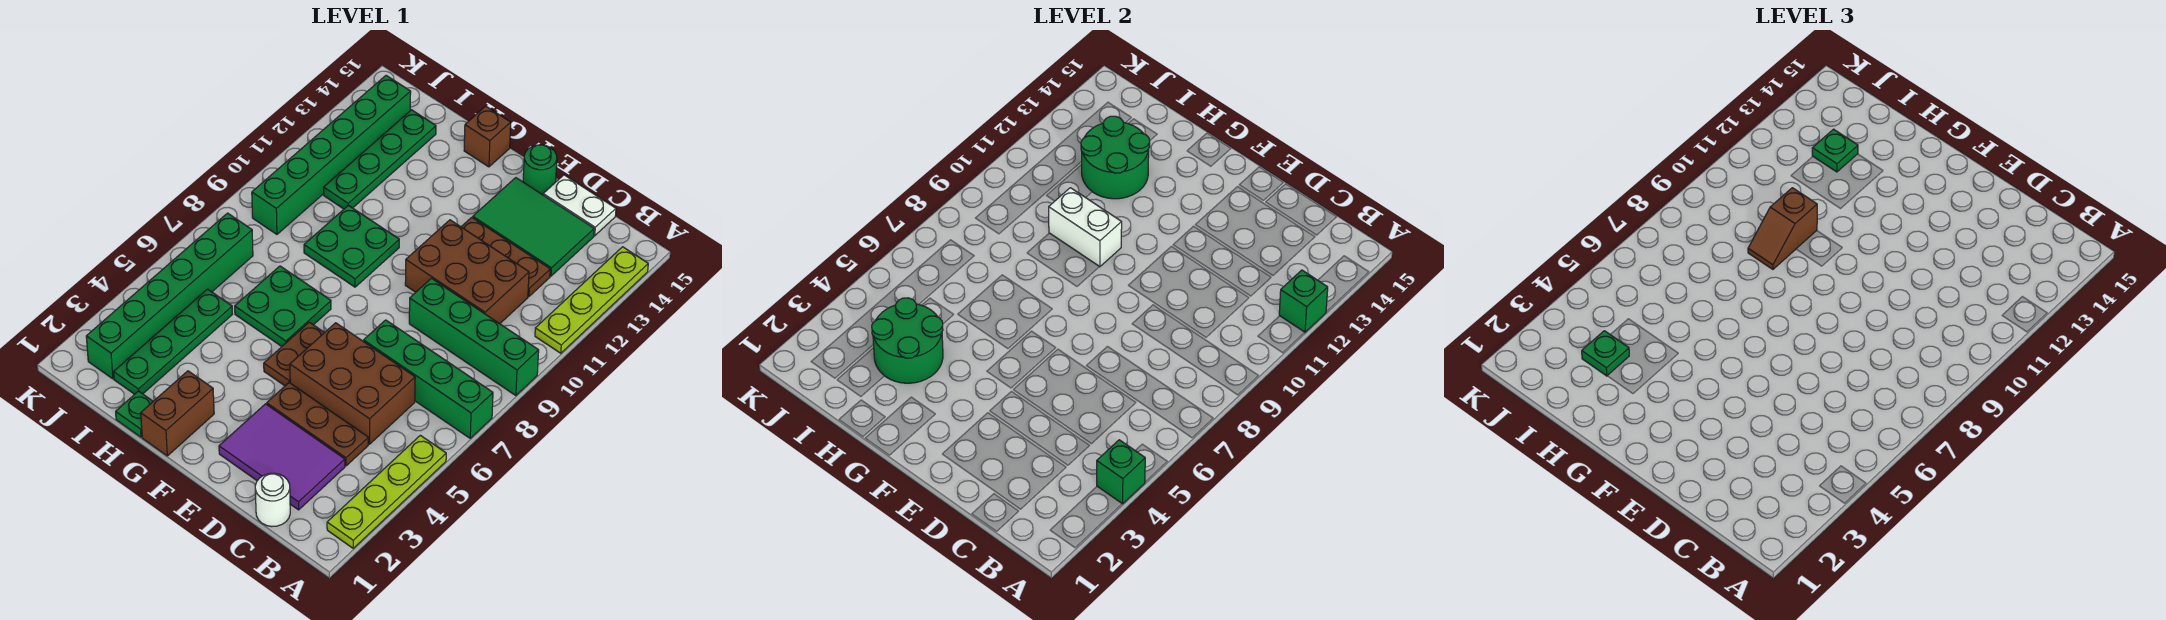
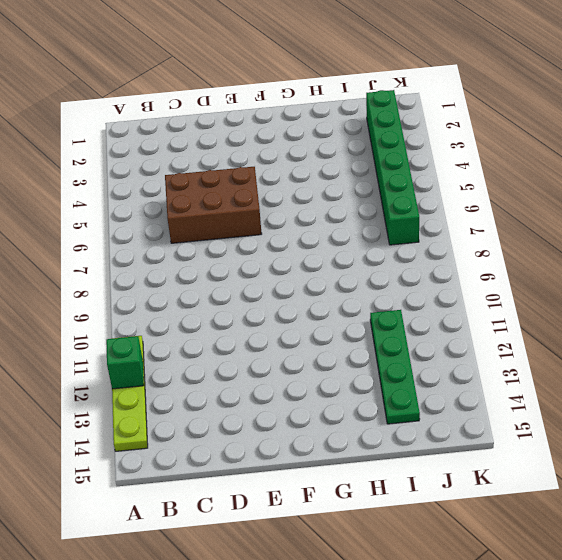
none -> lime plate A2:A5 level 1
none -> green brick A7:D7 level 1
none -> green brick A9:D9 level 1
none -> white round brick C1 level 1

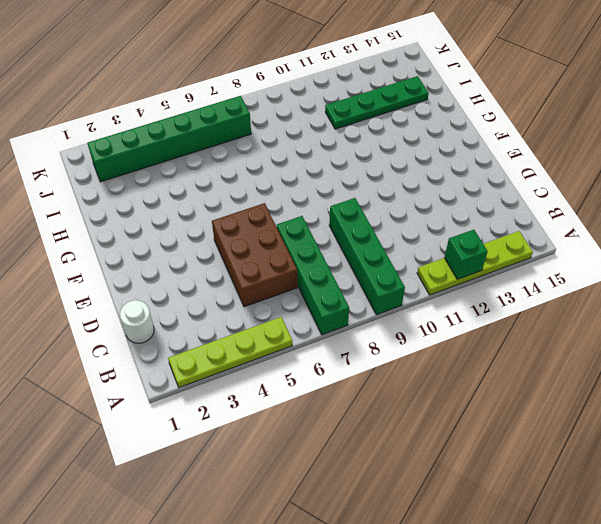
none -> purple tile C2:E3 level 1
none -> brown plate C4:E4 level 1
none -> brown brick C10:E11 level 1
none -> brown plate C12:E12 level 1

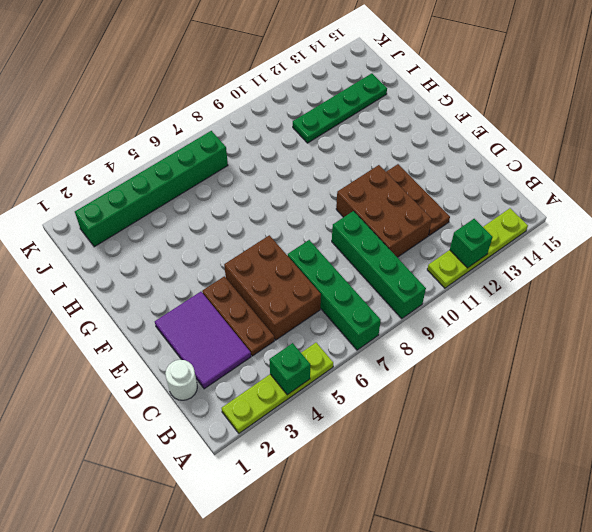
none -> green tile C13:E14 level 1
none -> white plate C15:D15 level 1
none -> green round brick E15 level 1
none -> brown plate F5:F6 level 1

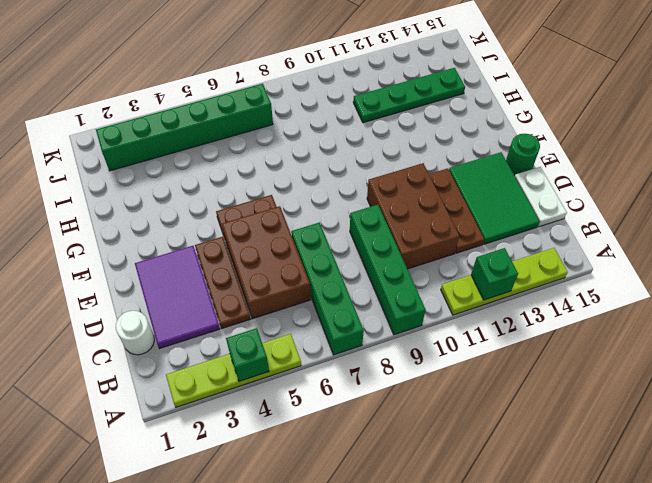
none -> brown brick G1:G2 level 1
none -> green plate G6:H7 level 1
none -> green plate G9:H10 level 1
none -> brown brick G15 level 1

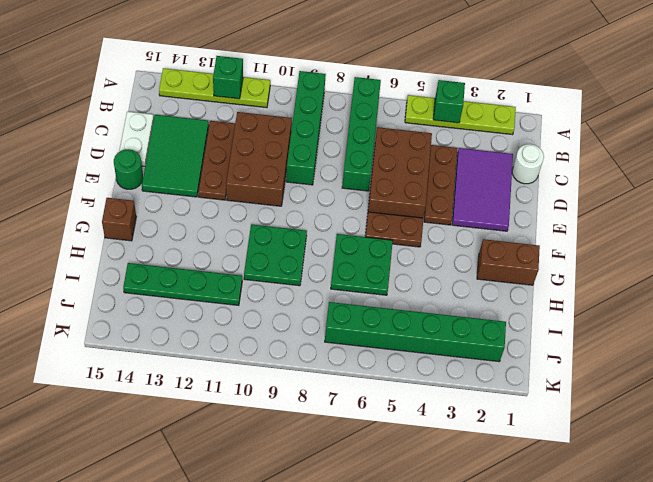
none -> green plate H1 level 1
none -> green plate I2:I5 level 1
none -> green brick J9:J14 level 1
none -> white brick G10:H10 level 2

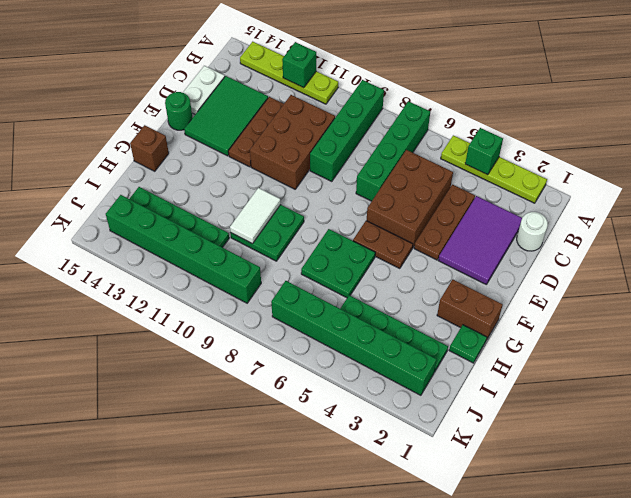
white tile G10:H10 level 2 -> white brick G10:H10 level 2
none -> green round brick H3:I4 level 2
none -> green round brick H12:I13 level 2
none -> brown slope H9:H10 level 3 top 10
none -> green plate I3 level 3

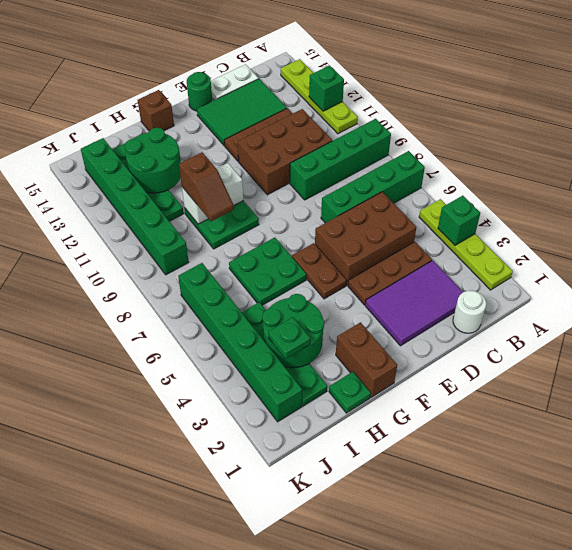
none -> green plate I13 level 3

